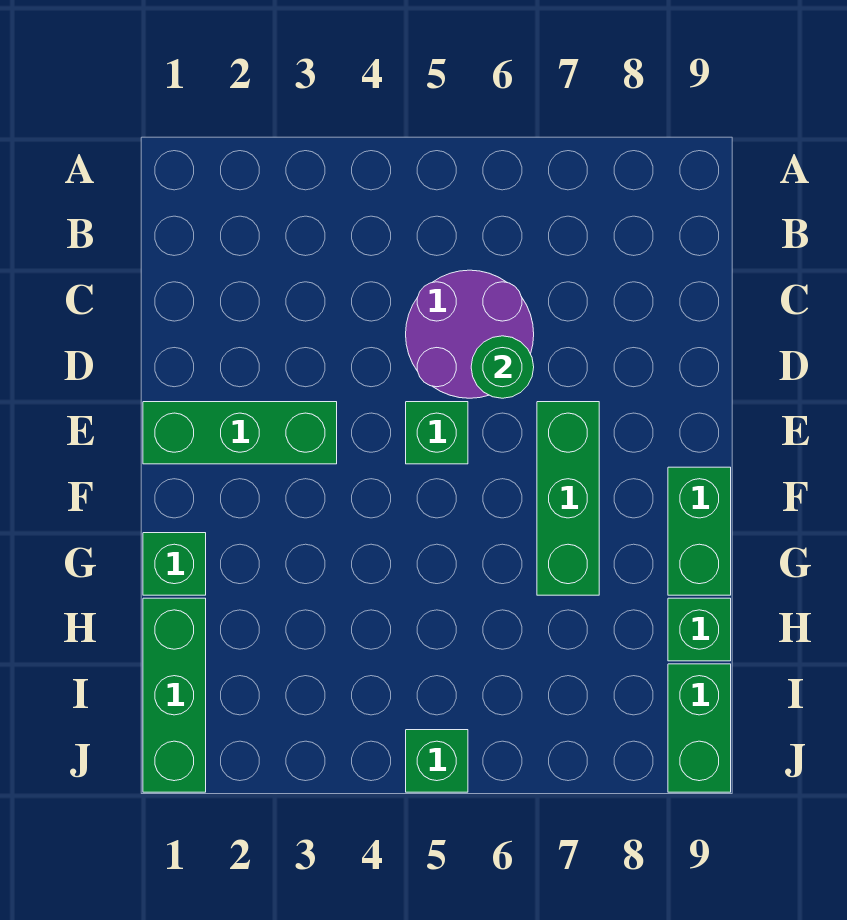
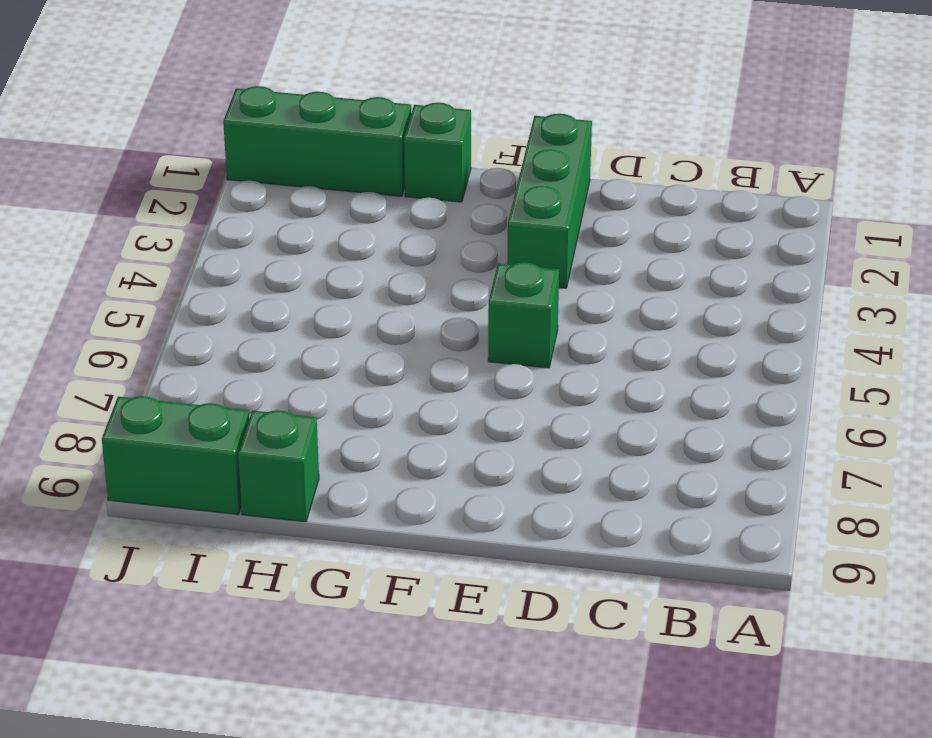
none -> purple round brick C5:D6 level 1
none -> green brick E7:G7 level 1

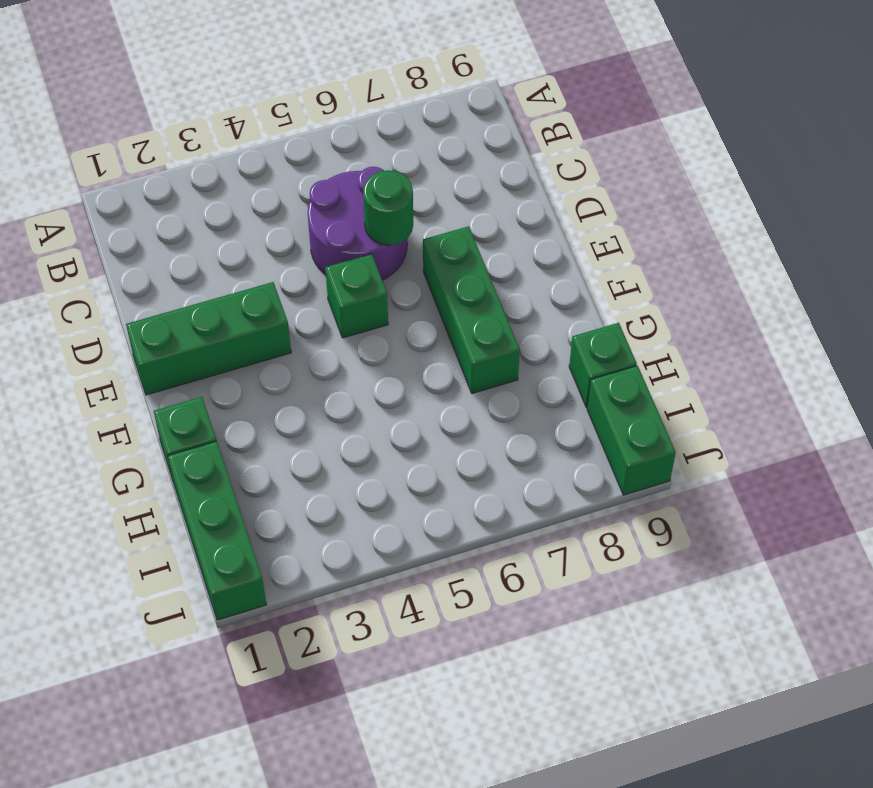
none -> green brick F9:G9 level 1
none -> green brick J5 level 1

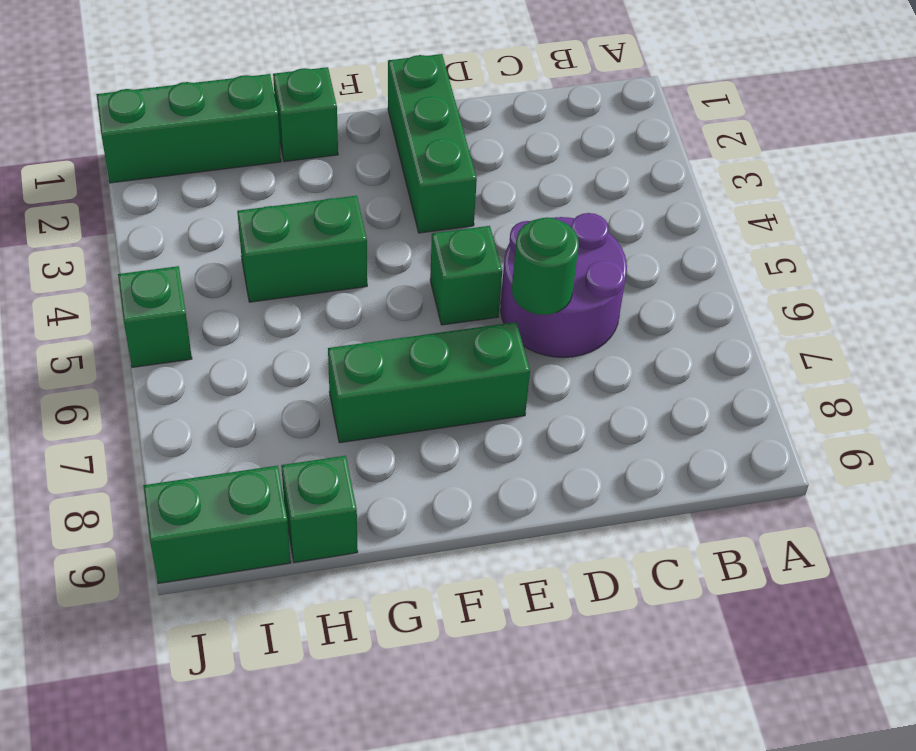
green brick G4:H4 level 1 -> green brick F9:G9 level 1

